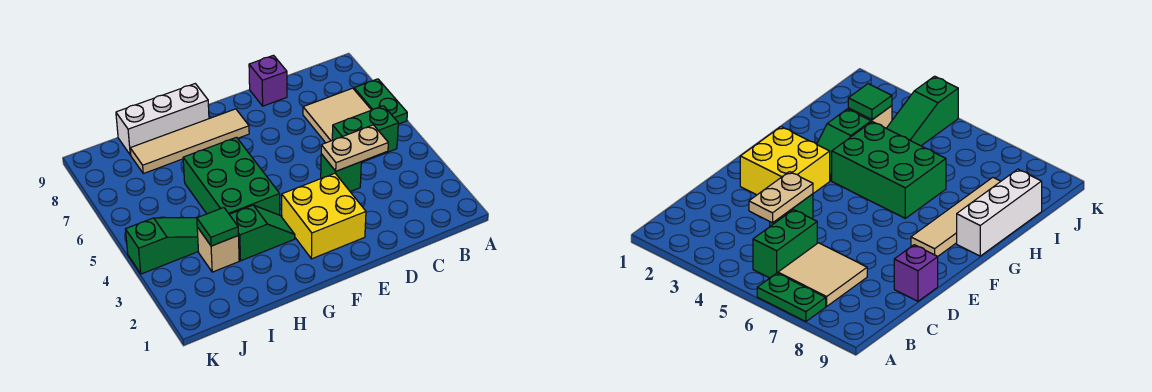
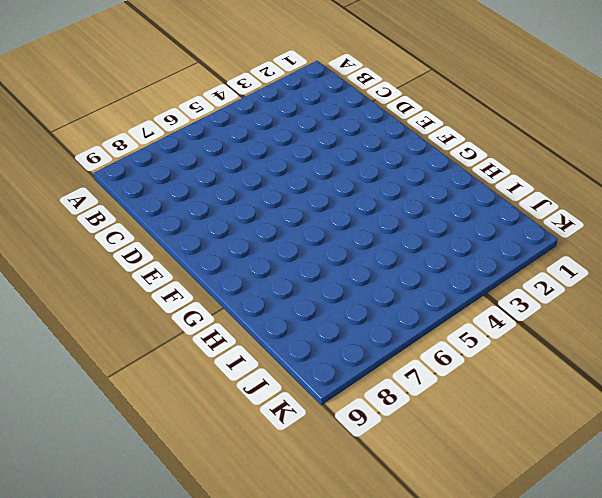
none -> green plate A6:A7 level 1
none -> green brick B5:C5 level 1
none -> tan tile B6:C7 level 1

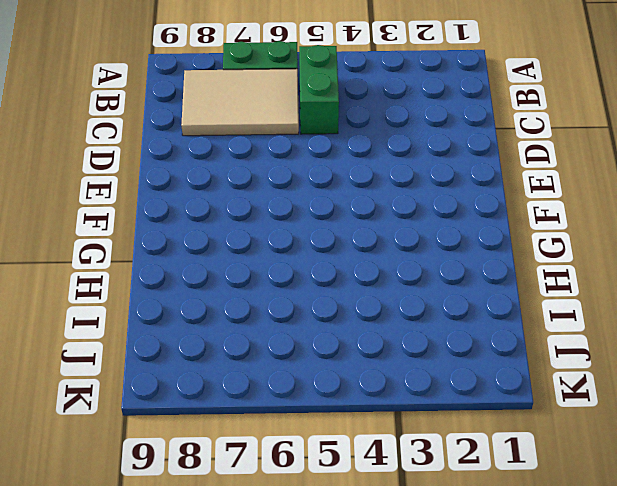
tan tile B6:C8 level 1 -> tan tile B6:C7 level 1
none -> green brick D4 level 1
none -> purple brick D9 level 1
none -> yellow brick E2:F3 level 1

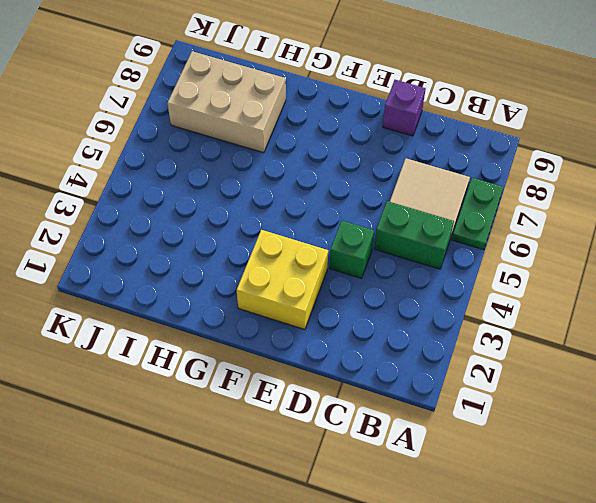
tan brick H7:J8 level 1 -> tan tile F8:I8 level 1
none -> green slope G3:H3 level 1 top H
none -> green brick G4:H6 level 1
none -> white brick G9:I9 level 1

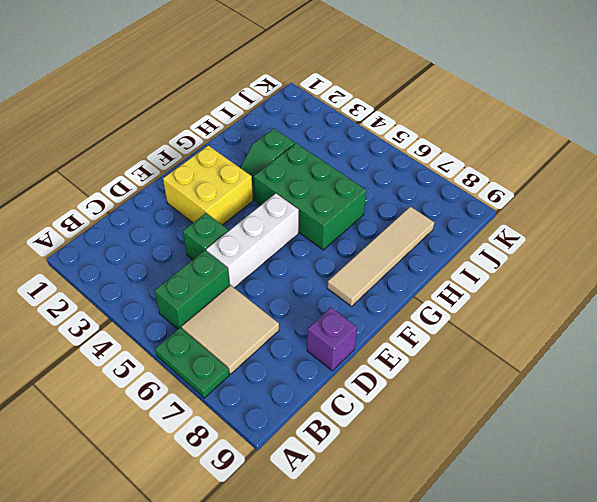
white brick D5:F5 level 1 -> white brick G9:I9 level 1
none -> tan brick I3 level 1
none -> green slope I4:K4 level 1 top K
none -> tan plate C4:D4 level 2

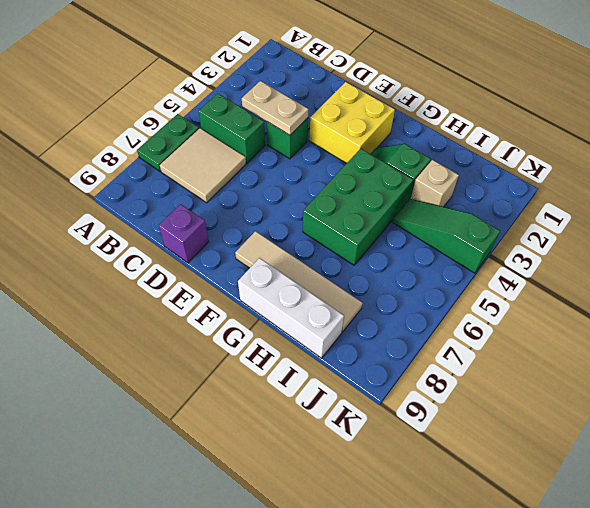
none -> green tile I3 level 2

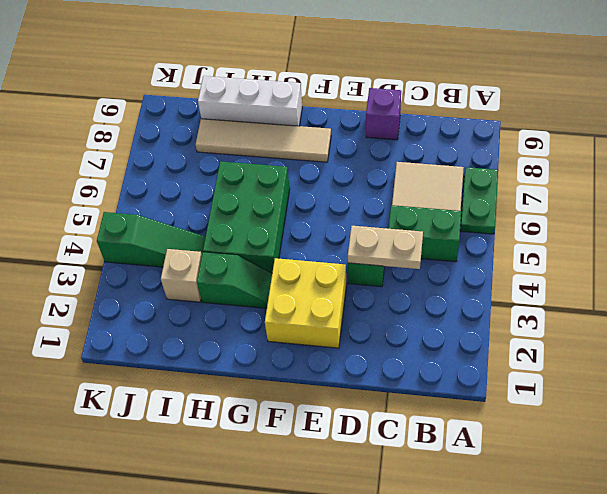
none -> green tile I3 level 2

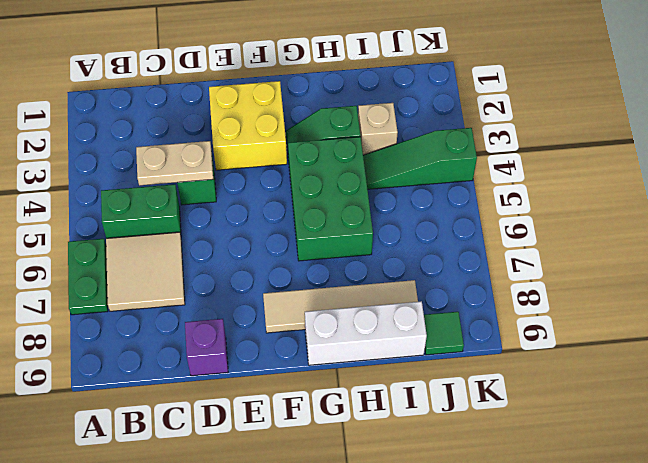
green tile J9 level 1 -> green tile I3 level 2

